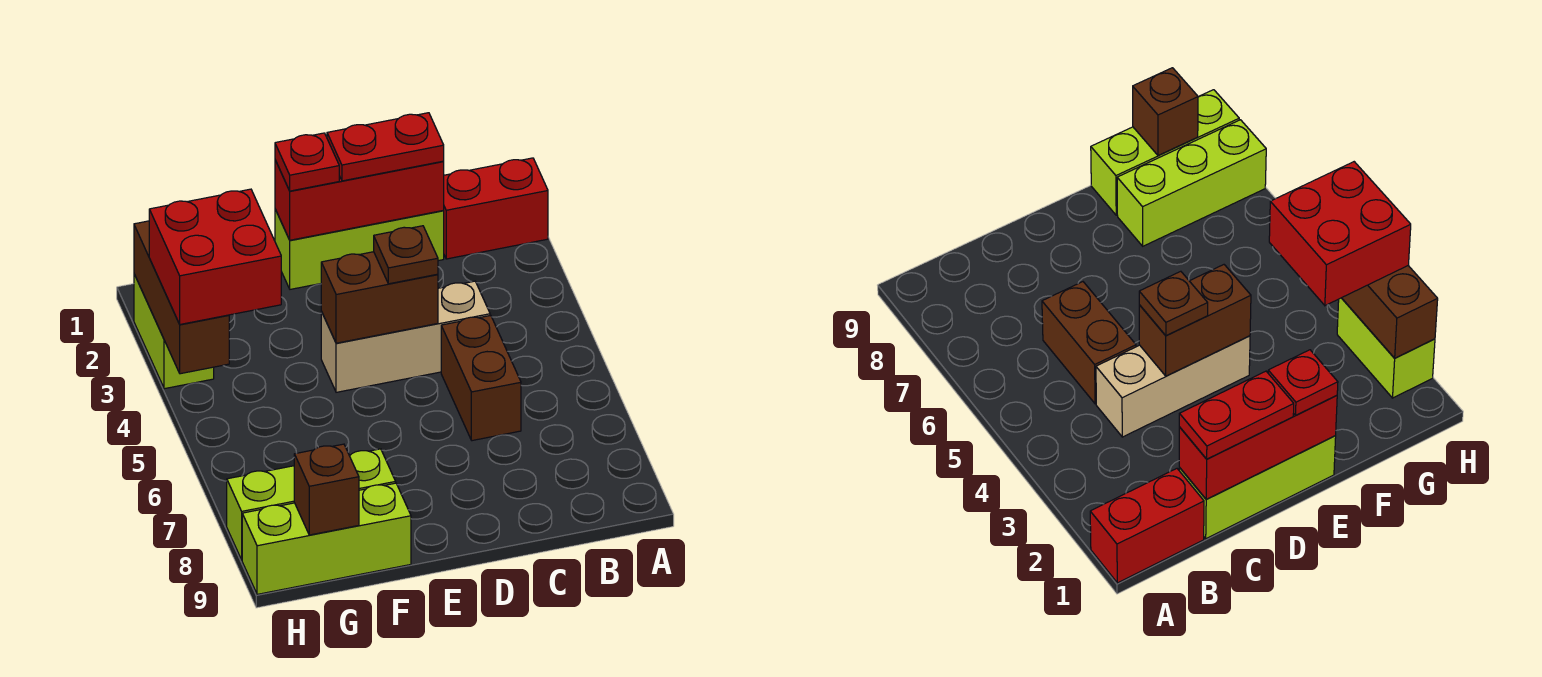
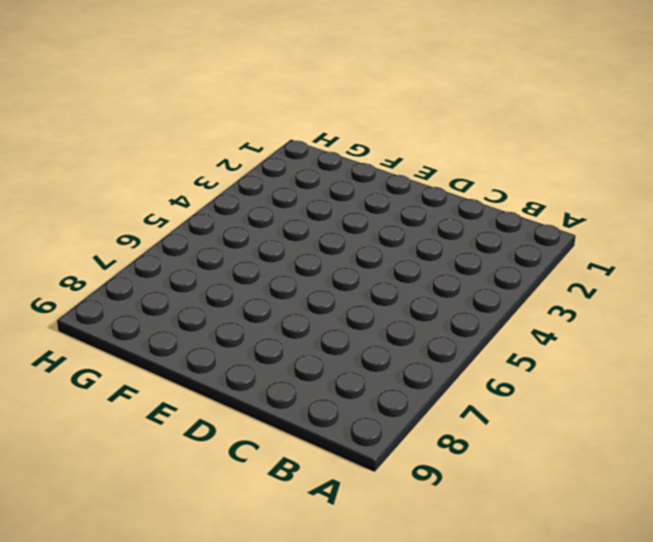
none -> red brick A1:B1 level 1
none -> lime brick C1:E1 level 1
none -> tan brick C4:E4 level 1

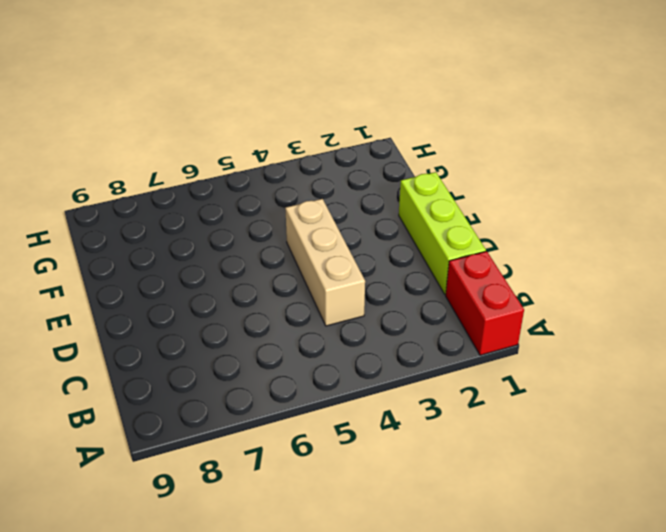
none -> brown brick C5:C6 level 1
none -> lime brick F8:H8 level 1
none -> lime brick F9:H9 level 1

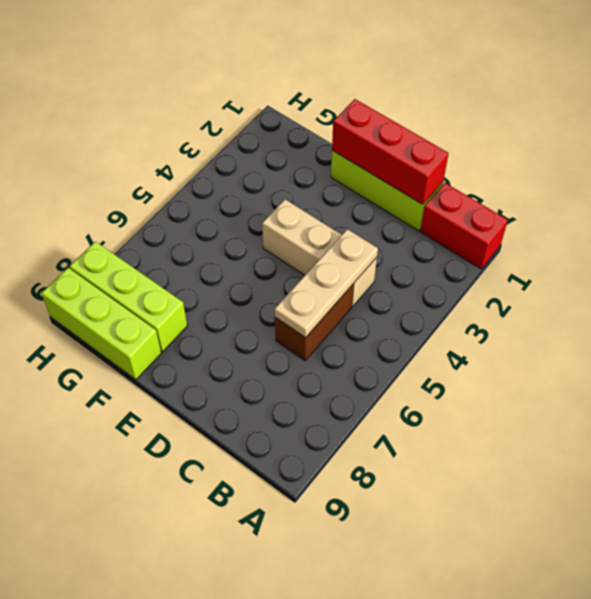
tan plate C4:C6 level 2 -> none
none -> lime brick H2:H3 level 1
none -> brown brick D4:E4 level 2
none -> brown brick G9 level 2

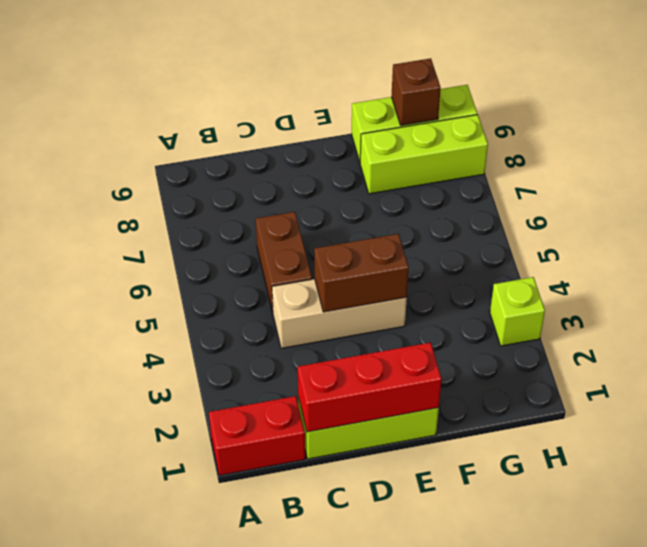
lime brick H3 level 1 -> lime brick H2:H3 level 1
none -> brown brick H2:H4 level 2
none -> red plate C1:D1 level 3
none -> brown plate D4 level 3

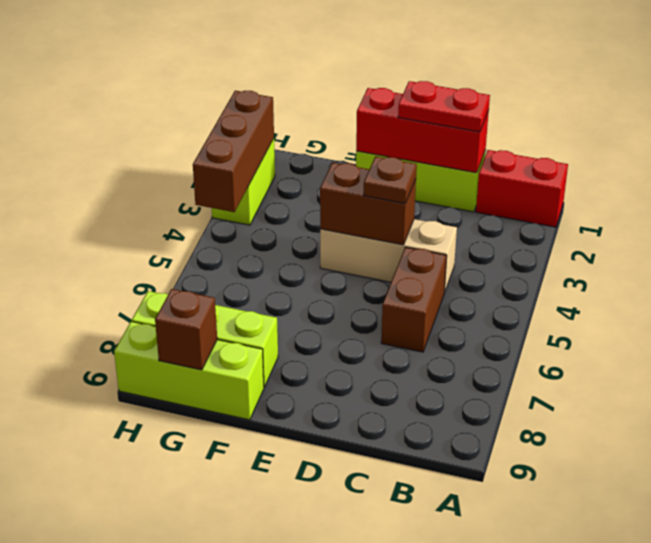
none -> red plate E1 level 3
none -> red brick G3:H4 level 3

